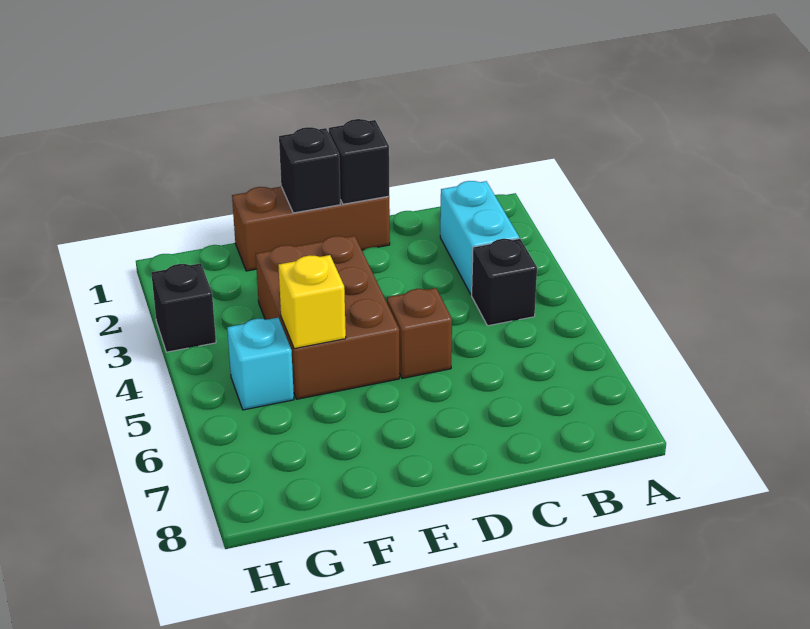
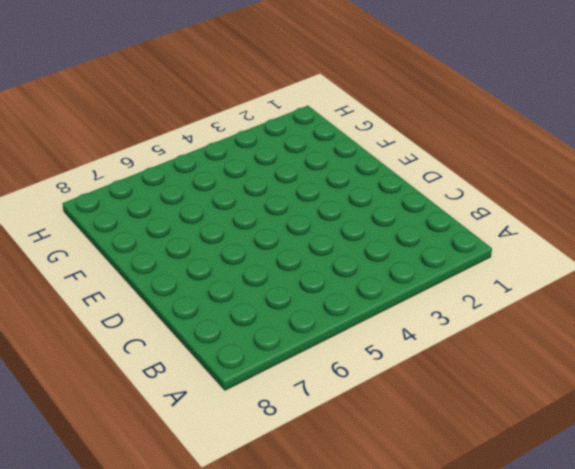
none -> cyan brick B2:B3 level 1
none -> black brick B4 level 1

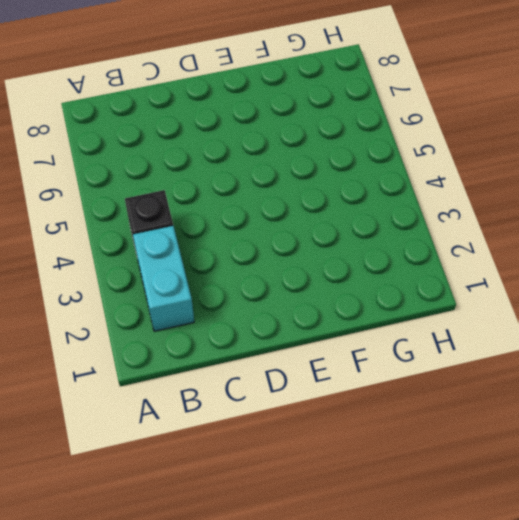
none -> brown brick D1:F1 level 1
none -> brown brick D5 level 1

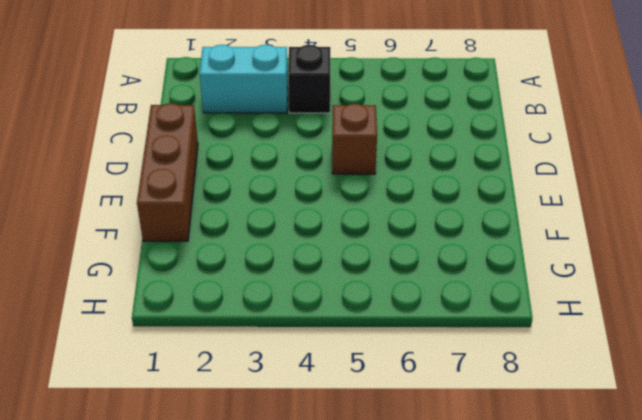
none -> brown brick E3:F5 level 1
none -> cyan brick G5 level 1

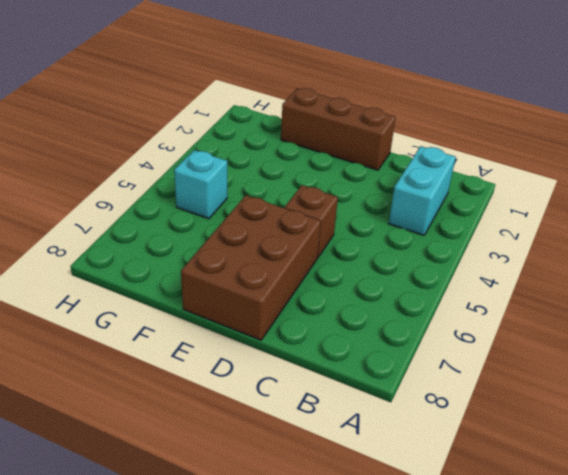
brown brick D6:E8 level 1 -> brown brick E3:F5 level 1
none -> black brick B4 level 1
none -> black brick H3 level 1

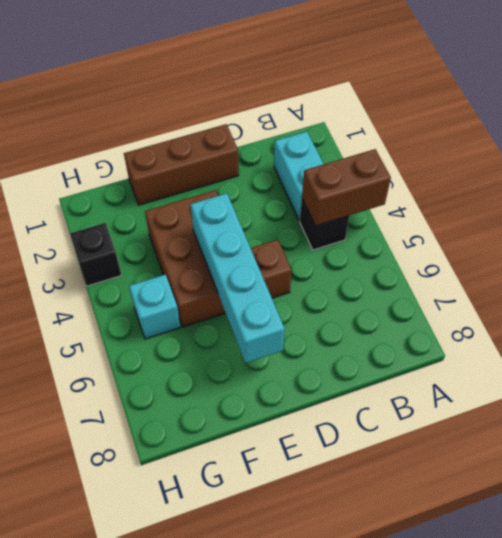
brown brick A4:B4 level 2 -> none
cyan brick E4:E7 level 2 -> none
none -> black brick D1 level 2
none -> black brick E1 level 2

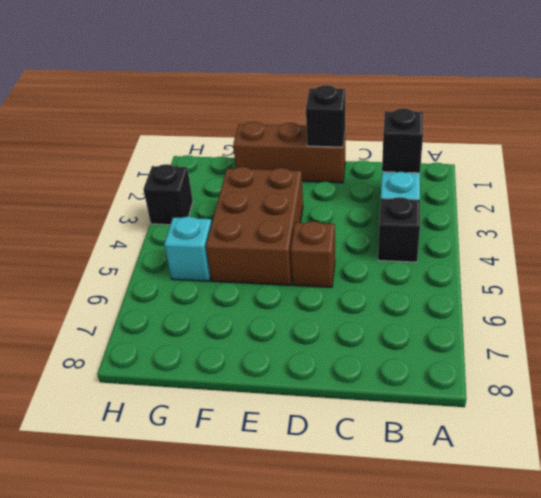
black brick B2 level 2 -> black brick E1 level 2
none -> yellow brick F5 level 2

